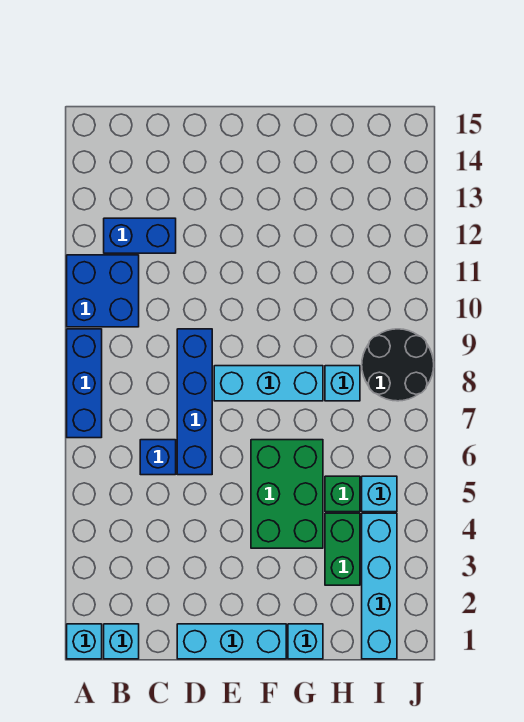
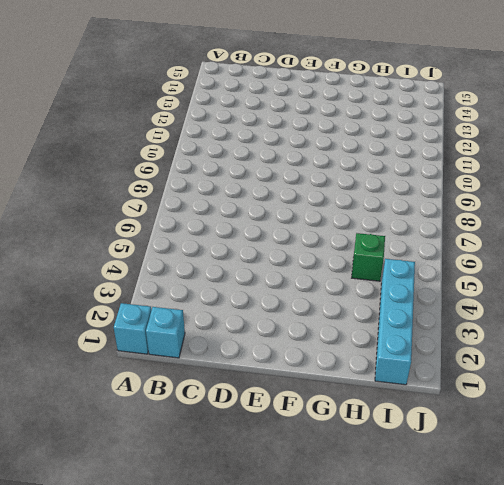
none -> blue brick A7:A9 level 1
none -> blue brick A10:B11 level 1
none -> blue brick B12:C12 level 1

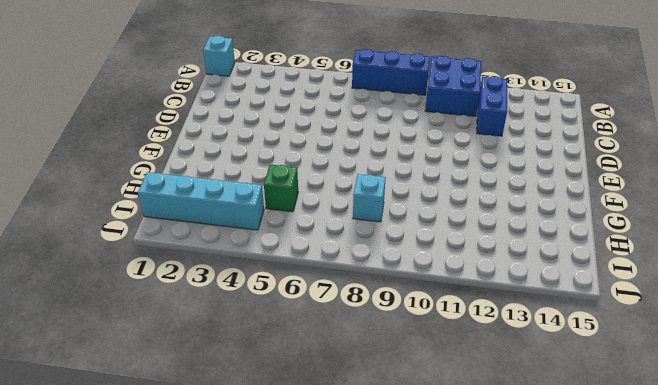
none -> cyan brick B1 level 1
none -> blue brick C6 level 1
none -> cyan brick D1:F1 level 1

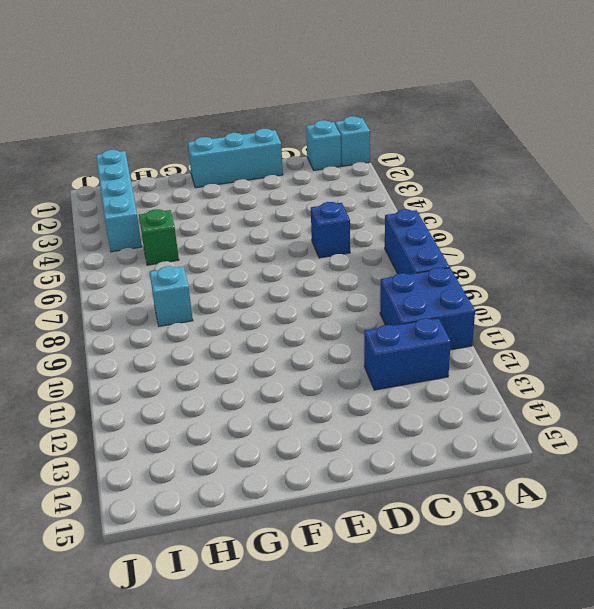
none -> blue brick D6:D9 level 1
none -> cyan brick E8:G8 level 1
none -> green brick F4:G6 level 1

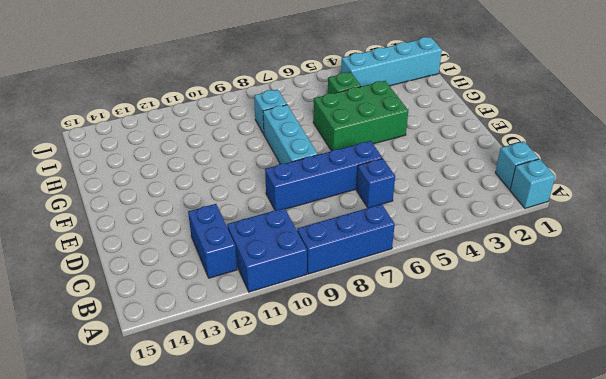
none -> cyan brick D1:F1 level 1
none -> cyan brick G1 level 1
none -> green brick H3:H4 level 1

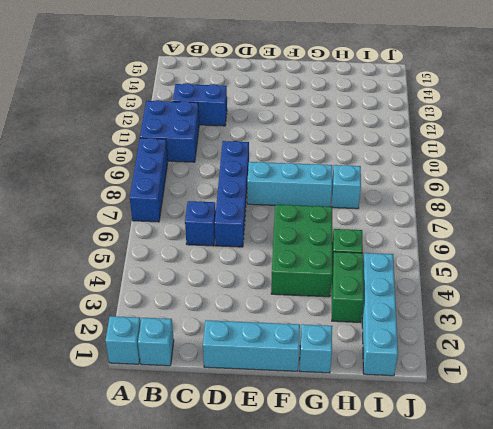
none -> cyan brick I5 level 1
none -> black round brick I8:J9 level 1

